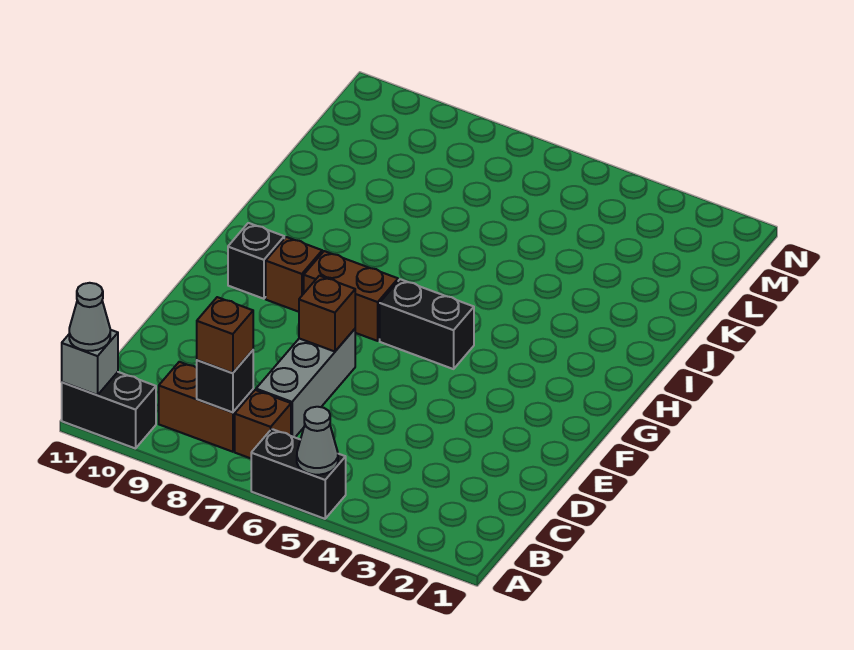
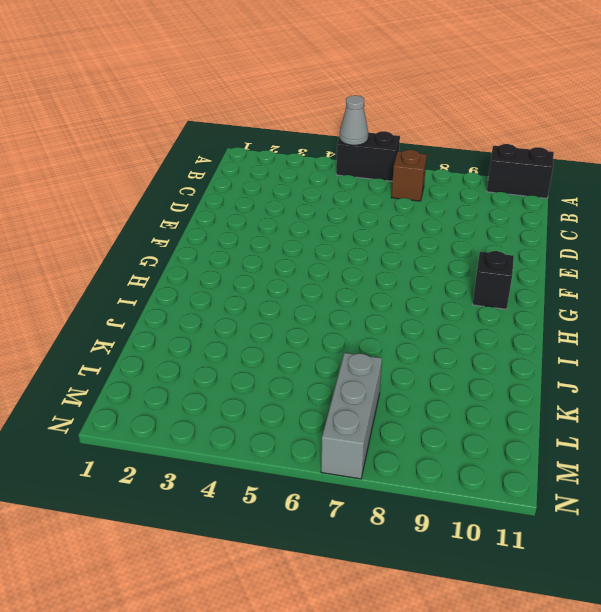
grey brick L7:N7 level 1 -> grey brick C7:E7 level 1
none -> brown brick B8:B9 level 1
none -> black brick G5:G6 level 1
none -> brown brick G7:G8 level 1

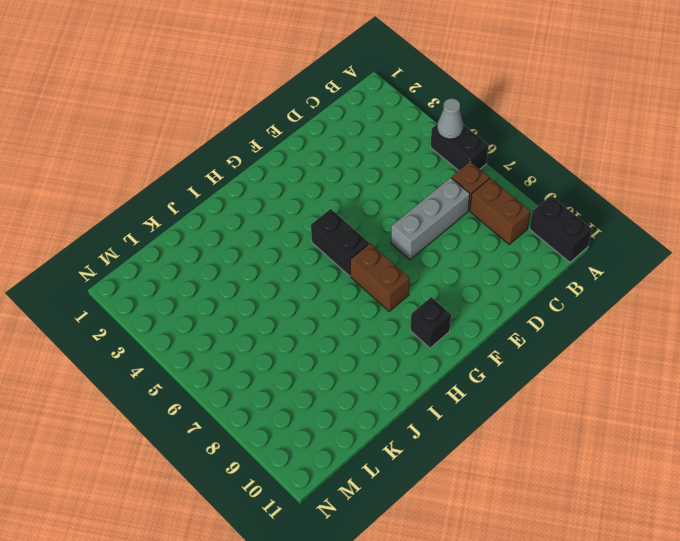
none -> brown brick G9 level 1
none -> grey brick A11 level 2
none -> black brick B8 level 2

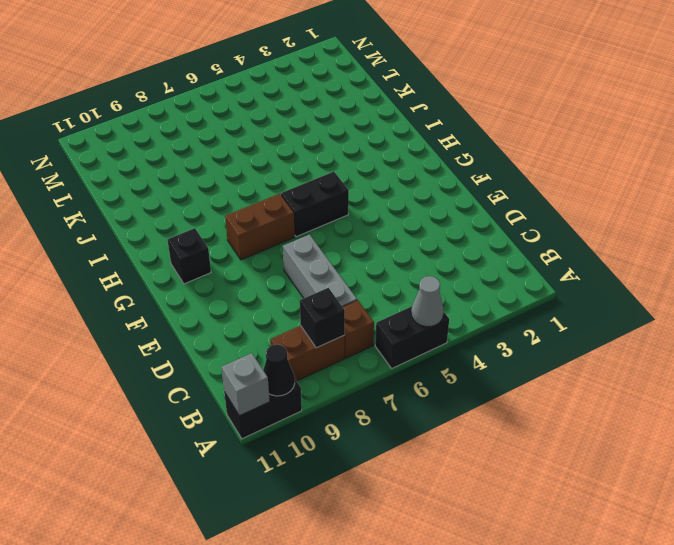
black cone A10 level 2 -> none
none -> brown brick G9 level 1
none -> brown brick E7 level 2
none -> grey cone A11 level 3

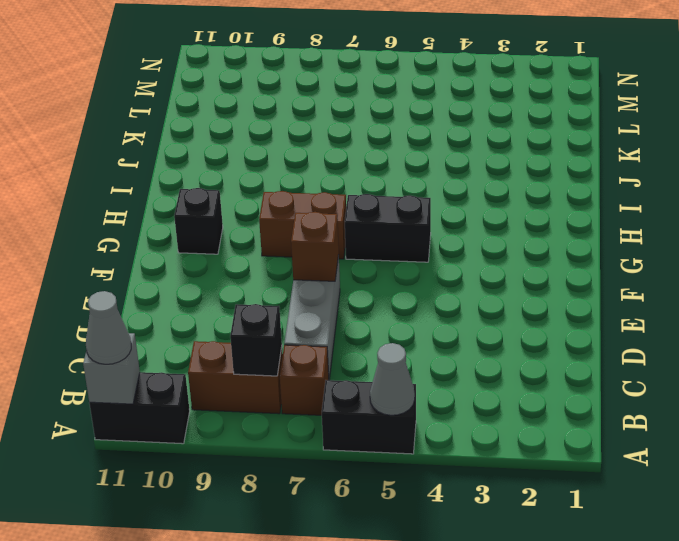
none -> brown brick G9 level 1
none -> brown brick B8 level 3

